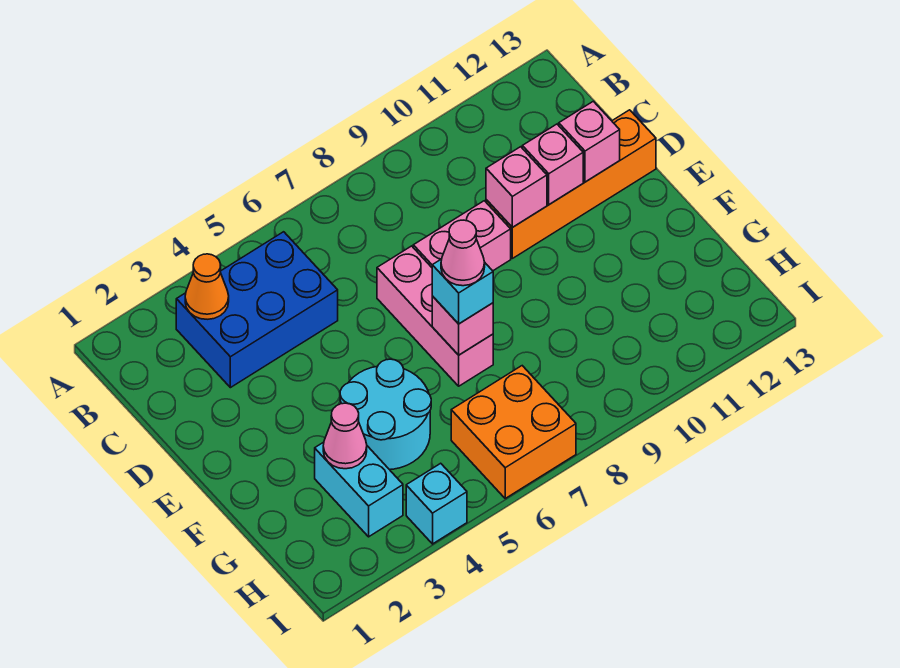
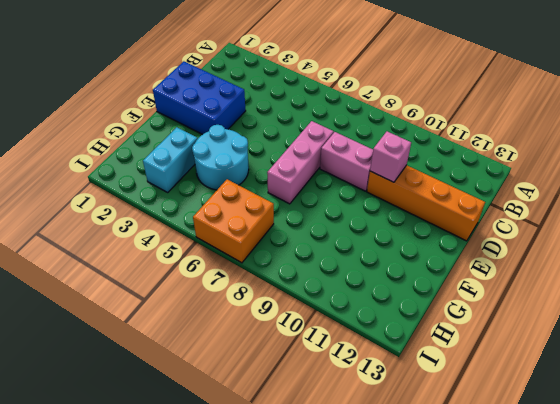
blue brick D1:E3 level 1 -> blue brick B3:C5 level 1
none -> cyan brick I4 level 1
none -> orange cone B3 level 2
none -> pink brick D11 level 2

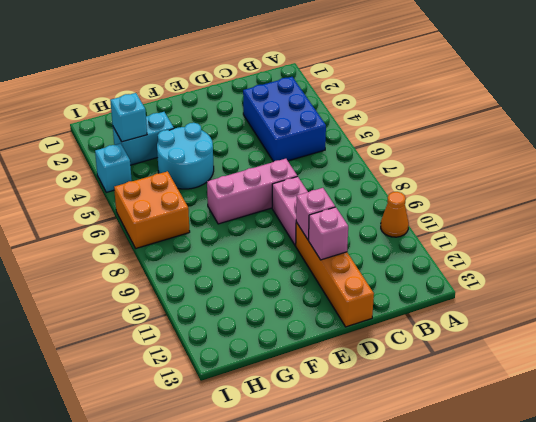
orange cone A10 level 1 -> orange cone B3 level 2
cyan brick H3 level 2 -> cyan brick F7 level 3
none -> pink brick D12 level 2
none -> pink brick F7 level 2
none -> pink cone G3 level 2

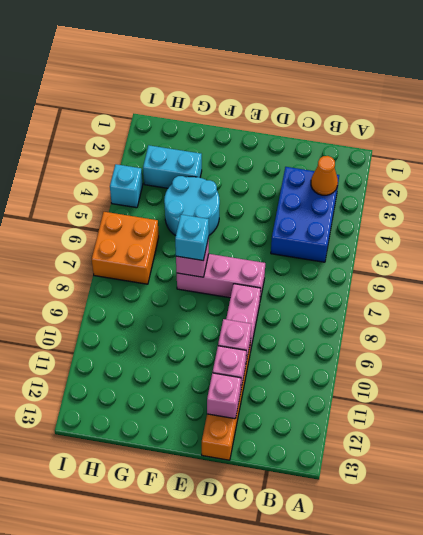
none -> pink cone G3 level 2
none -> pink cone F7 level 4

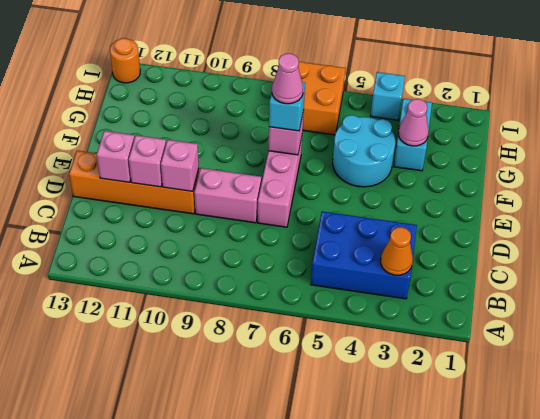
orange round brick I13 level 1 -> none

